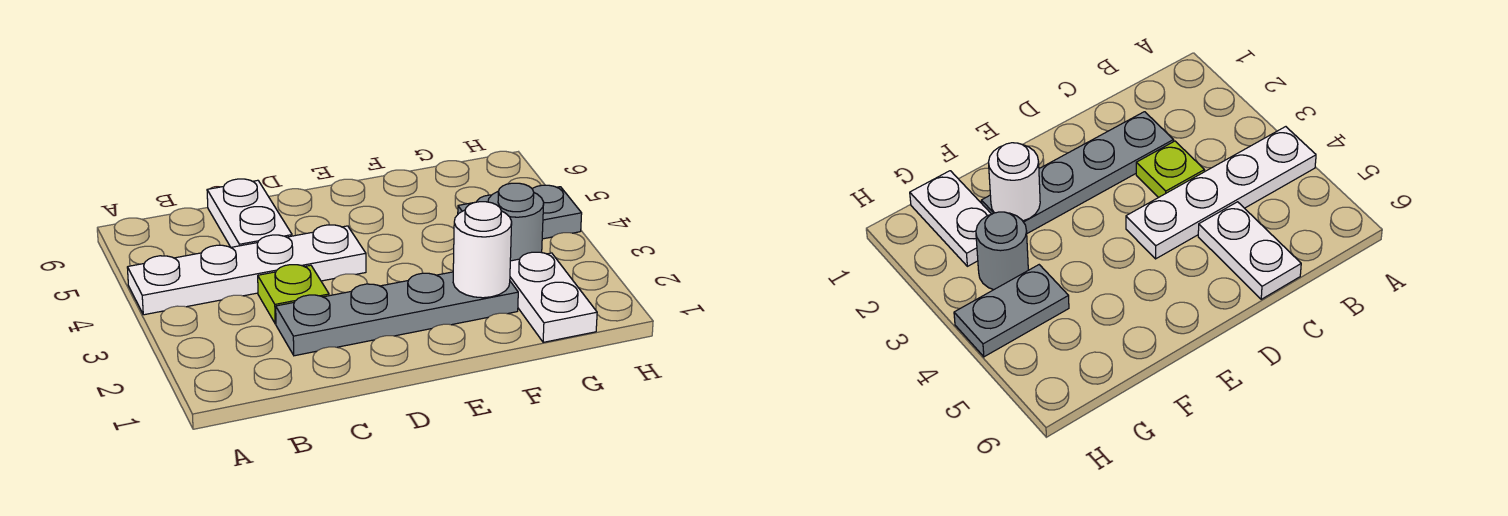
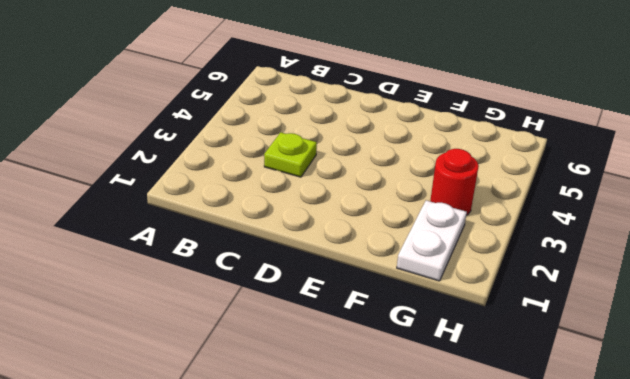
red round brick G3 level 1 -> grey round brick G3 level 1
none -> white plate A4:D4 level 1
none -> grey plate C2:F2 level 1

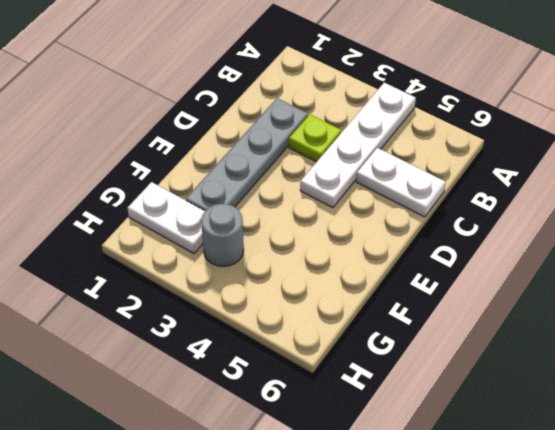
none -> grey plate G4:H4 level 1
none -> white round brick F2 level 2

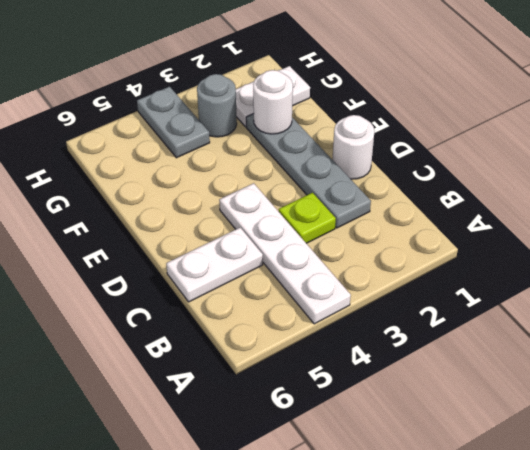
white round brick D1 level 1 -> none

